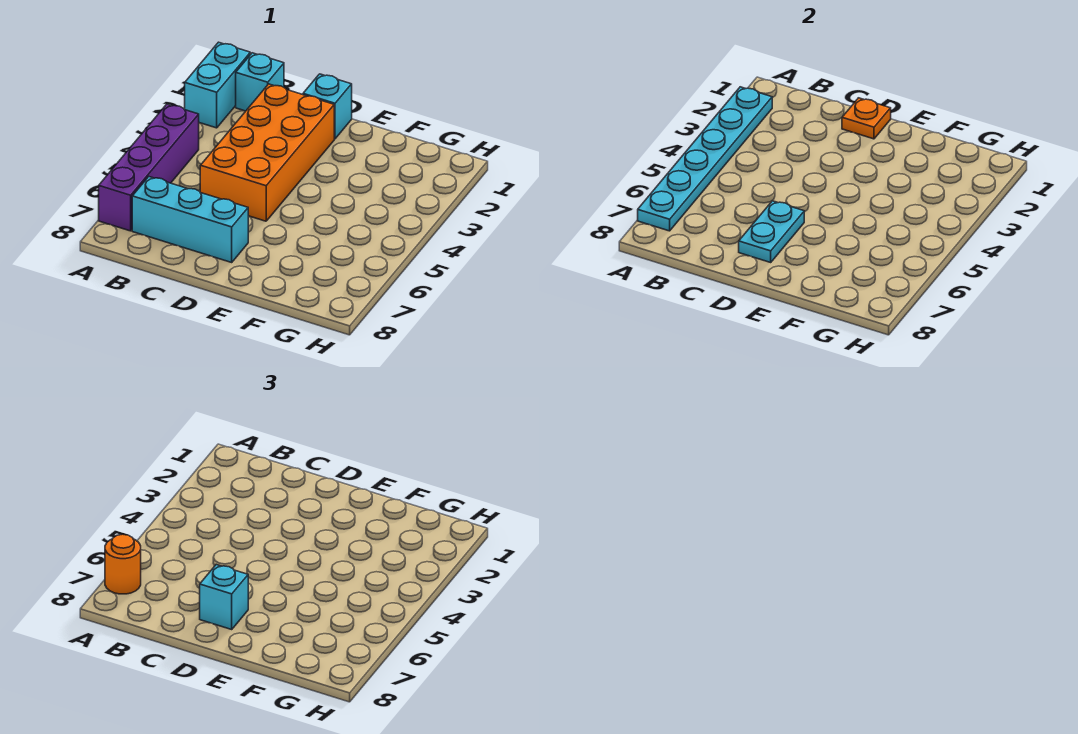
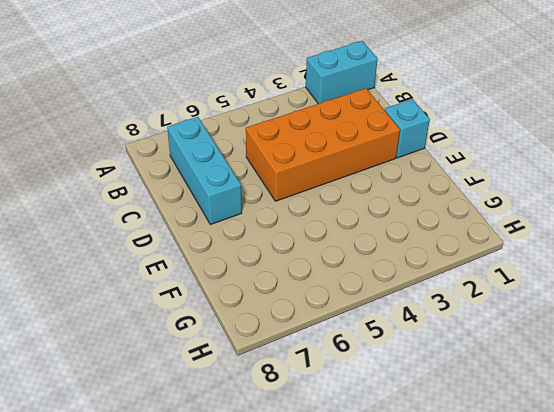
none -> purple brick A4:A7 level 1
none -> cyan brick B1 level 1

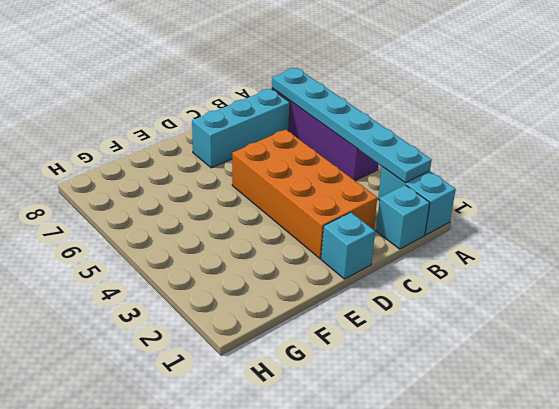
none -> orange plate D1 level 2
none -> cyan plate D6:D7 level 2

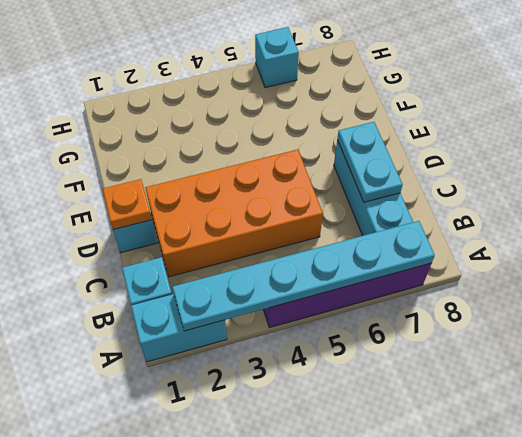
cyan plate C7:D7 level 2 -> cyan plate D6:D7 level 2
cyan brick H6 level 1 -> cyan brick D7 level 3
none -> orange round brick A7 level 3

